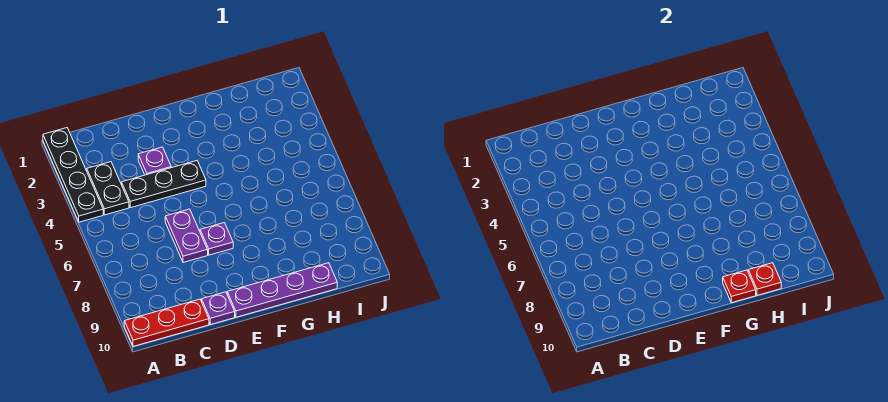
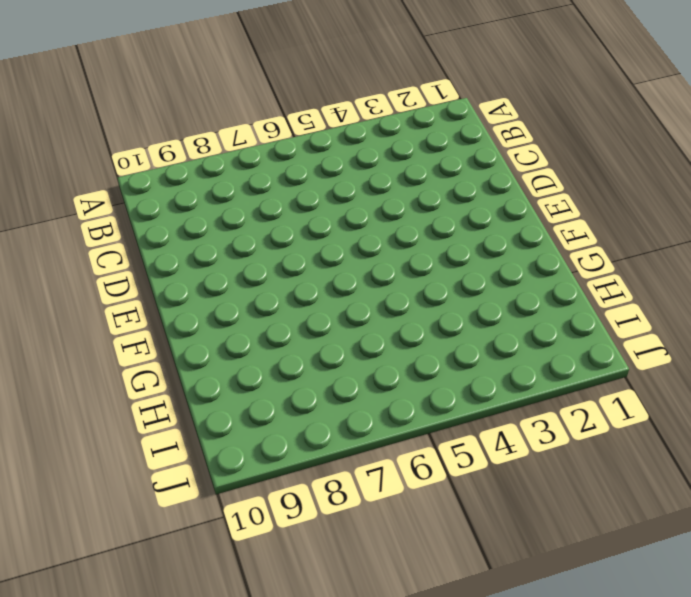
none -> black plate A1:A4 level 1
none -> red plate A10:C10 level 1

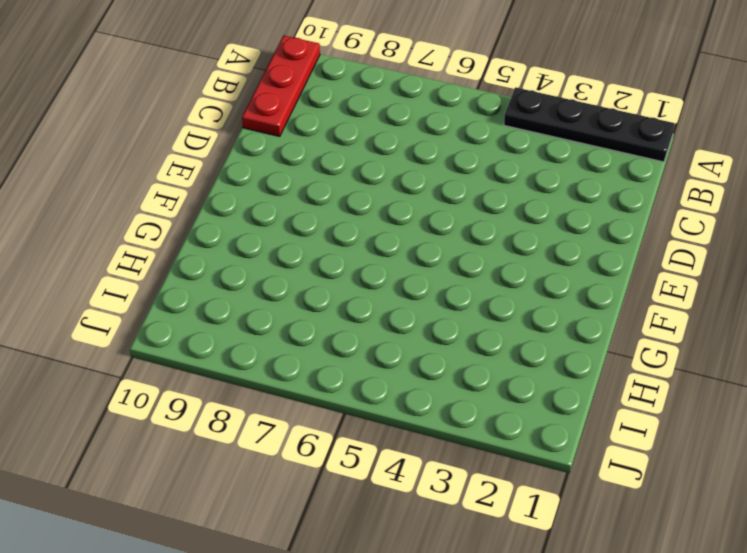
none -> black plate B3:B4 level 1
none -> black plate C4:E4 level 1

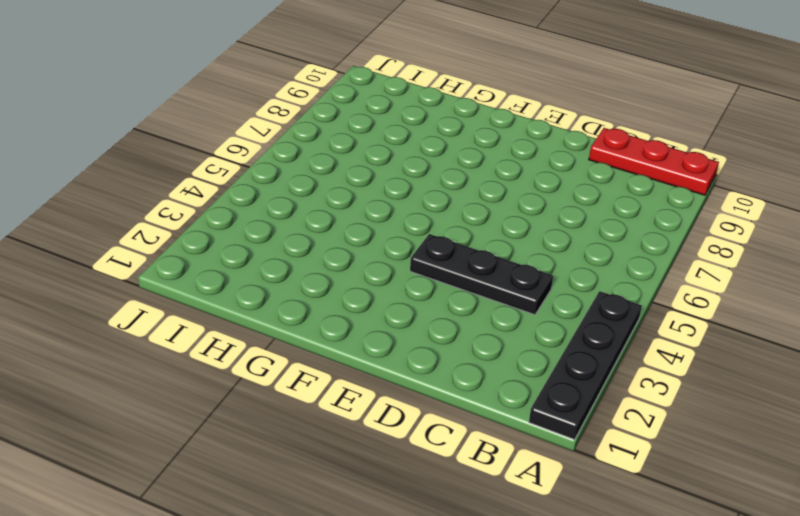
none -> black plate B3:B4 level 1
none -> purple plate D3 level 1

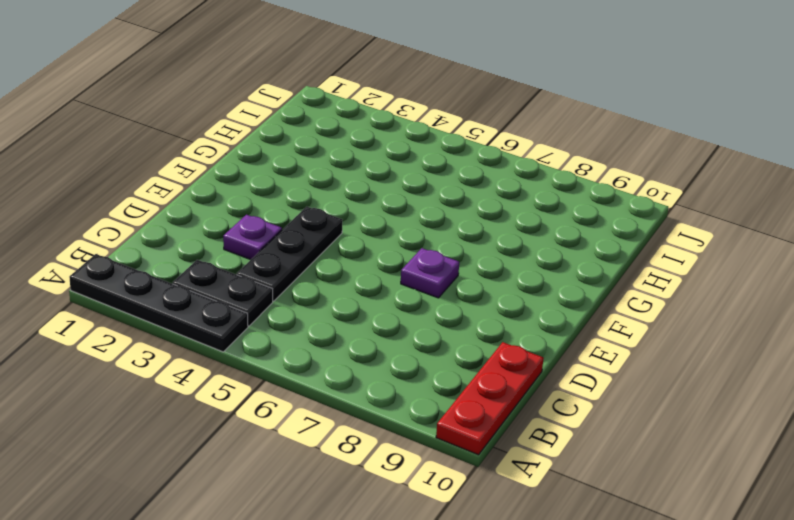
none -> purple plate D6:D7 level 1
none -> purple plate D10 level 1

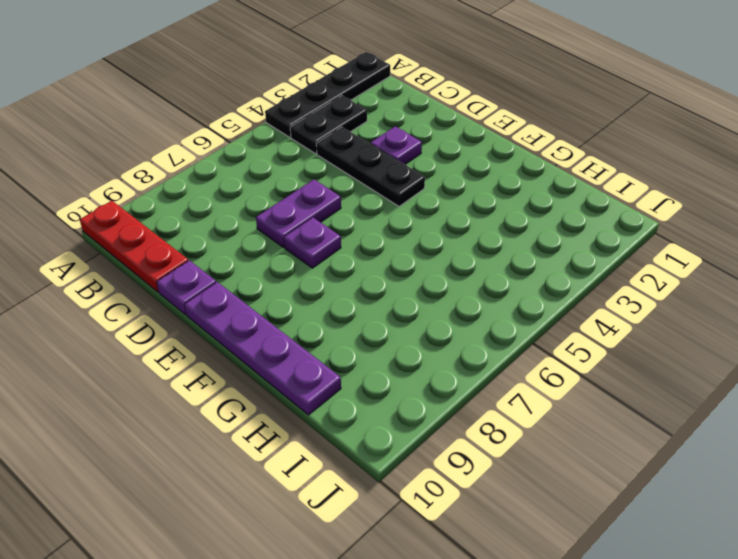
none -> red plate G10 level 2
none -> red plate H10 level 2

